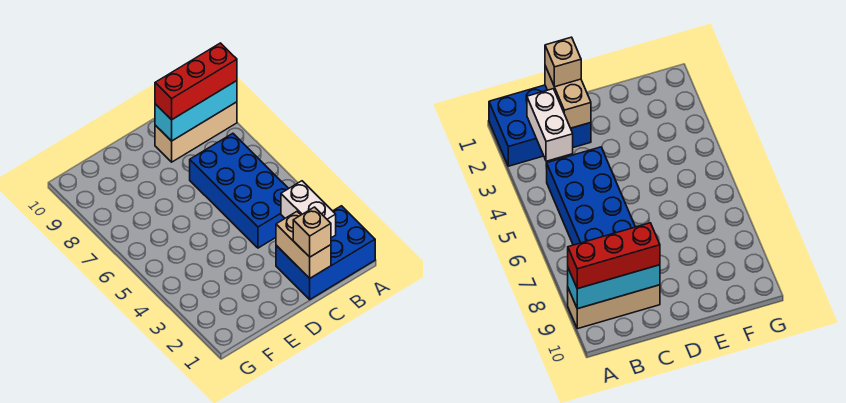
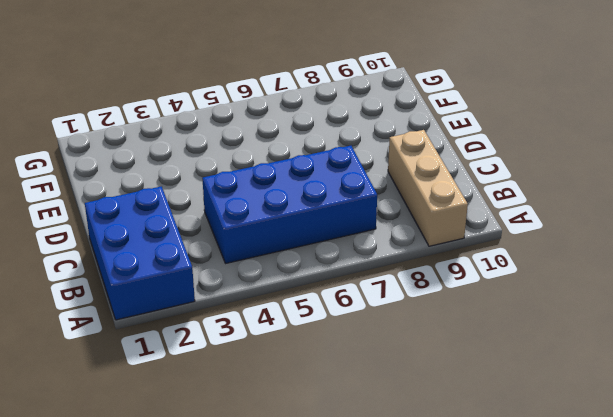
none -> cyan brick A9:C9 level 2
none -> white brick B2:B3 level 2

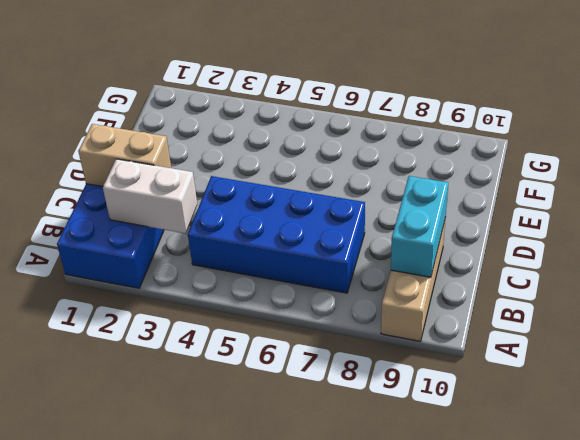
cyan brick B9:C9 level 2 -> cyan brick A9:C9 level 2
none -> red brick A9:C9 level 3
none -> tan brick C1 level 3

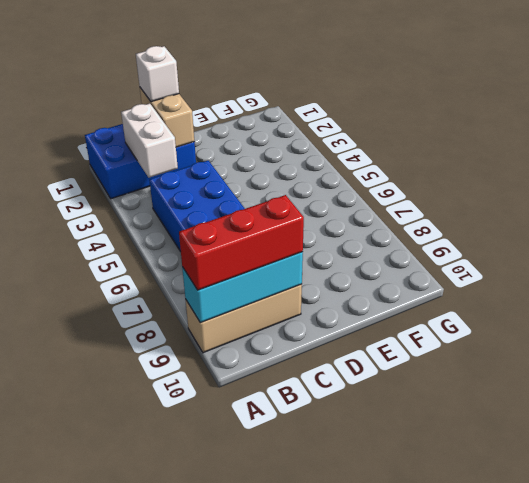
white brick C1 level 3 -> tan brick C1 level 3

